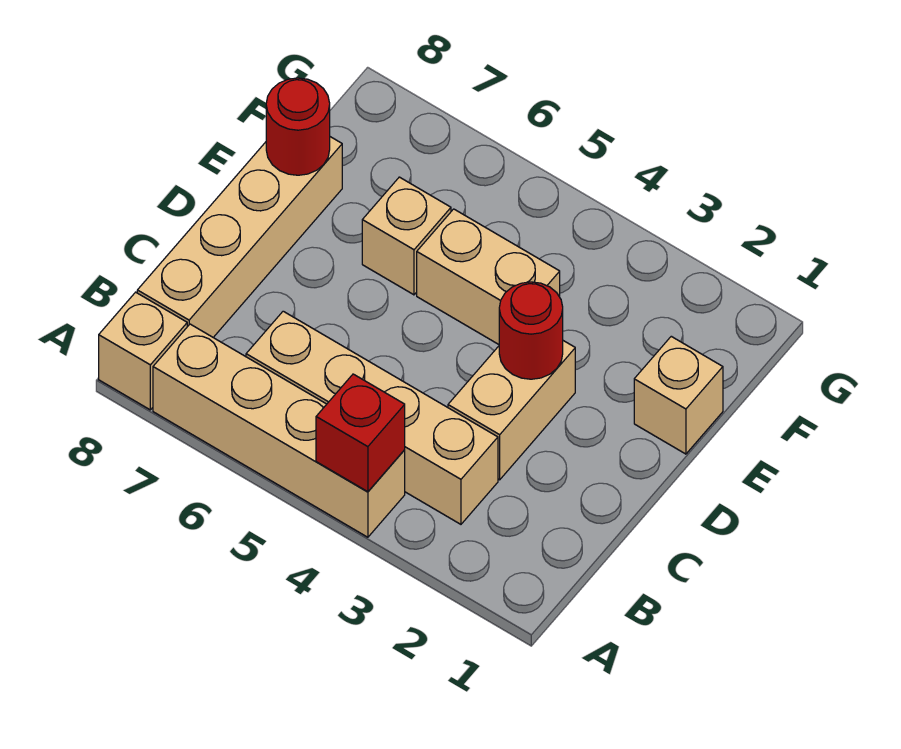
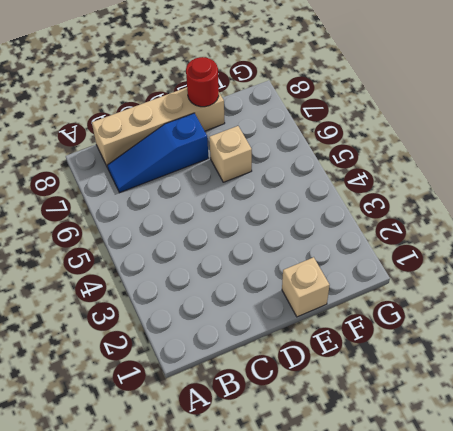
blue slope B7:D7 level 1 top D -> none
none -> tan brick A4:A7 level 1
none -> tan brick A8 level 1

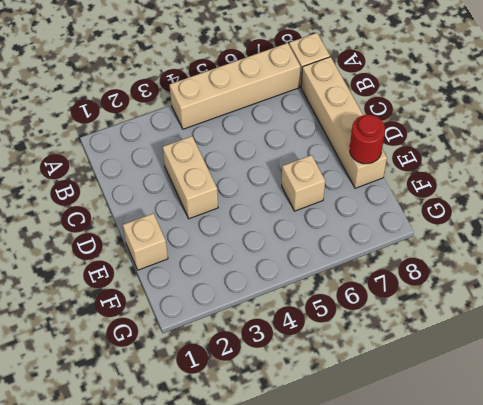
none -> tan brick B3:B6 level 1
none -> tan brick E4:E5 level 1

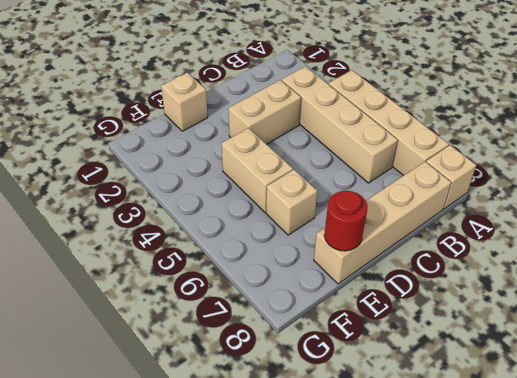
none -> red brick A4 level 2
none -> red round brick D3 level 2

